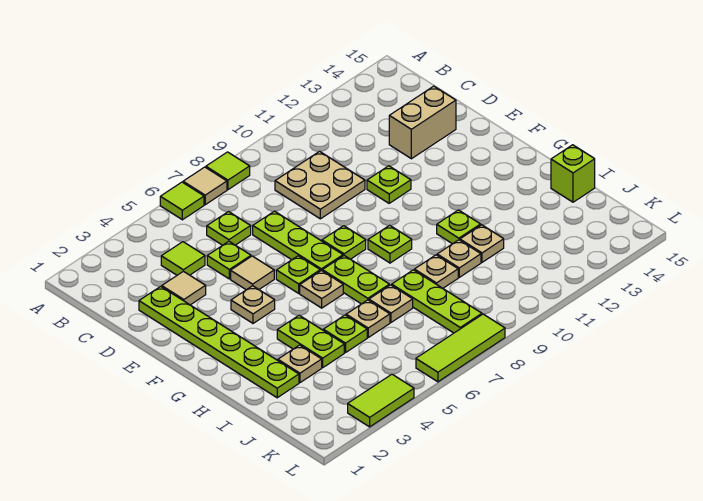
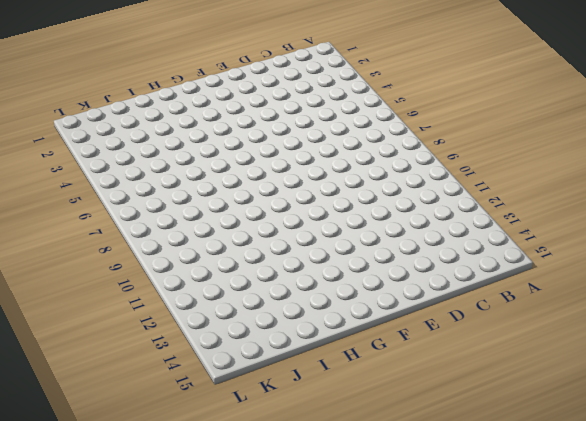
none -> lime tile A6 level 1
none -> tan tile A7 level 1
none -> lime tile A8 level 1
none -> lime tile C4 level 1

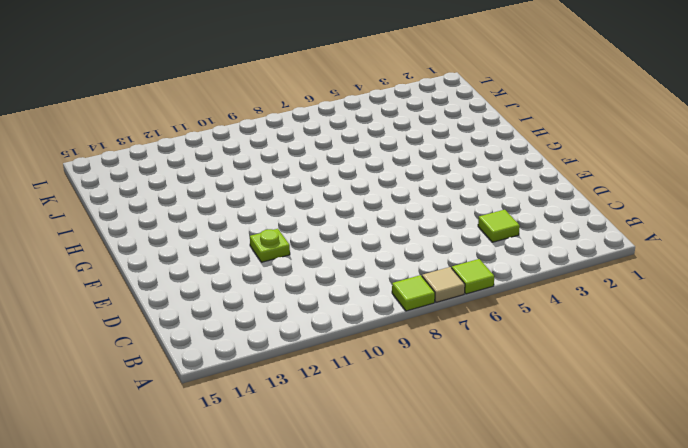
none -> lime plate C6 level 1
none -> tan plate C9:D10 level 1
none -> lime plate D2:I2 level 1
none -> tan tile D3 level 1

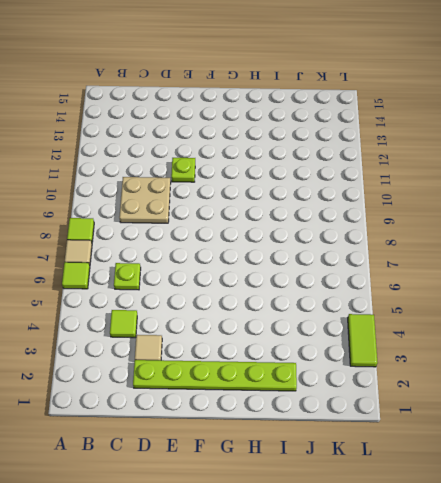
none -> lime plate D5 level 1
none -> lime plate D7:F7 level 1
none -> tan brick D13:D14 level 1
none -> tan tile E5 level 1

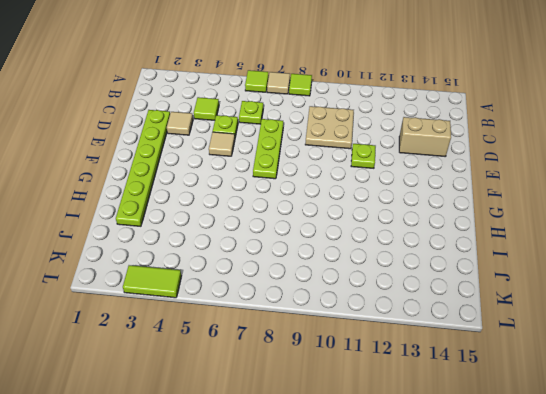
none -> tan plate F4 level 1
none -> lime plate F6 level 1
none -> lime plate F8 level 1
none -> tan plate G6 level 1

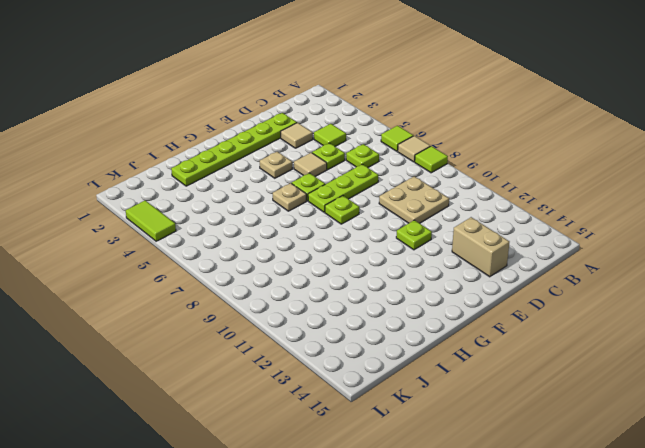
none -> lime plate G7:H7 level 1
none -> lime plate G9 level 1
none -> lime plate H4:I4 level 1
none -> lime plate H11 level 1

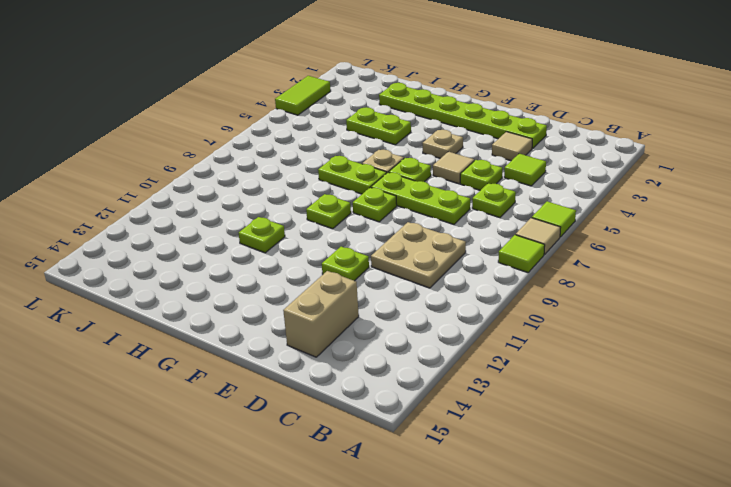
none -> tan plate I3 level 1
none -> lime plate I5 level 1
none -> tan plate I6 level 1
none -> tan plate I7 level 1

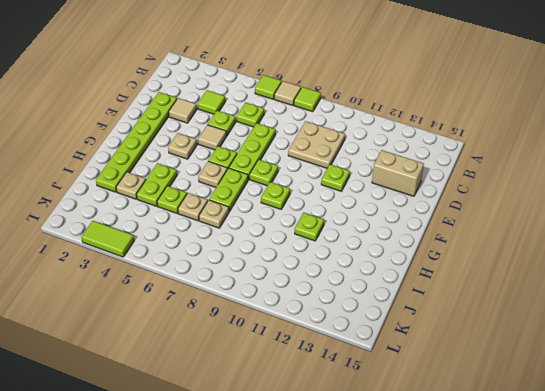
none -> lime plate I8:K8 level 1
none -> tan plate I9 level 1
none -> tan plate I10 level 1
none -> tan plate I11 level 1

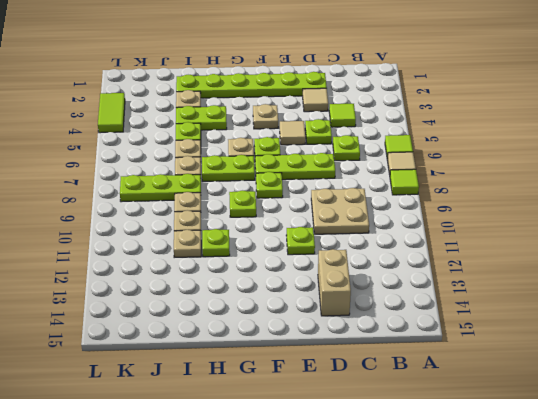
none -> lime brick I15 level 1
none -> lime tile L6:L8 level 1

